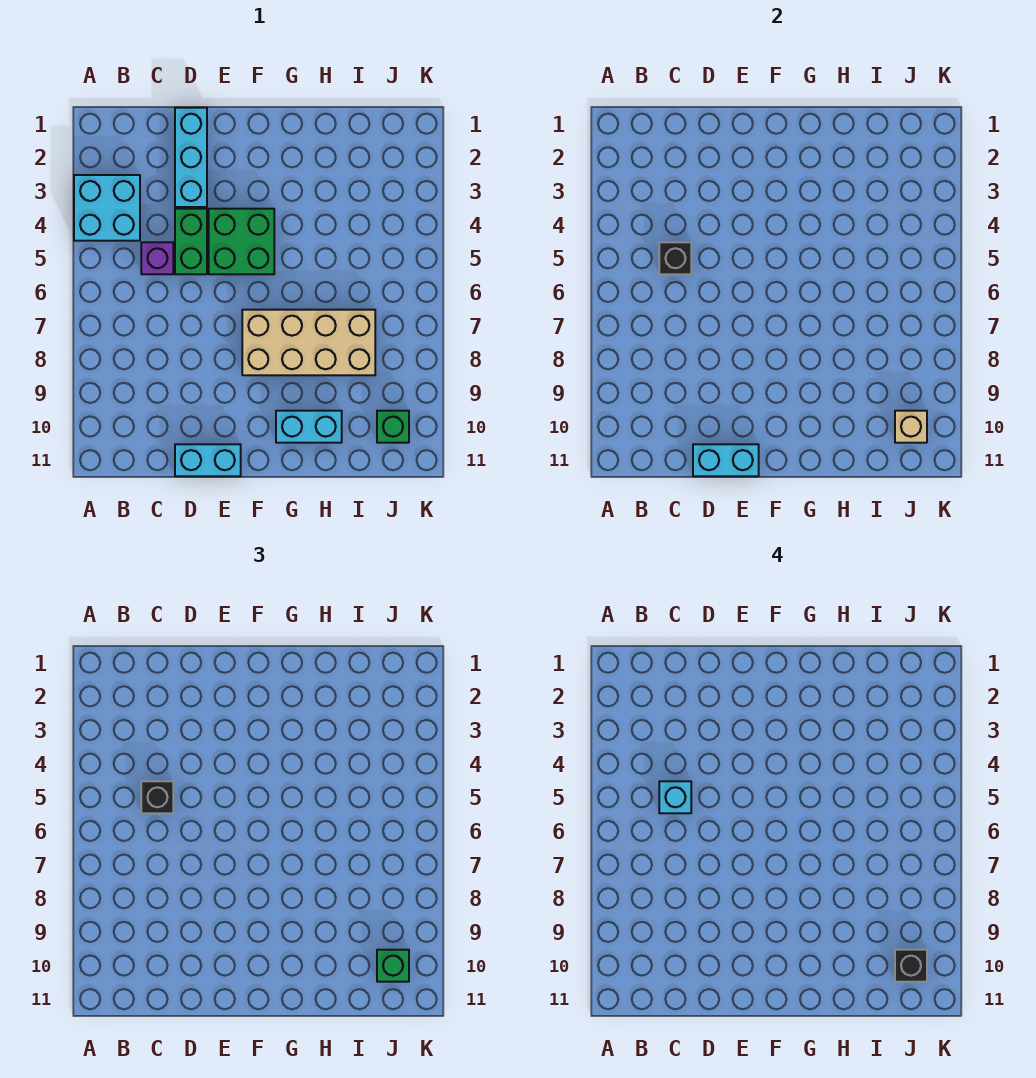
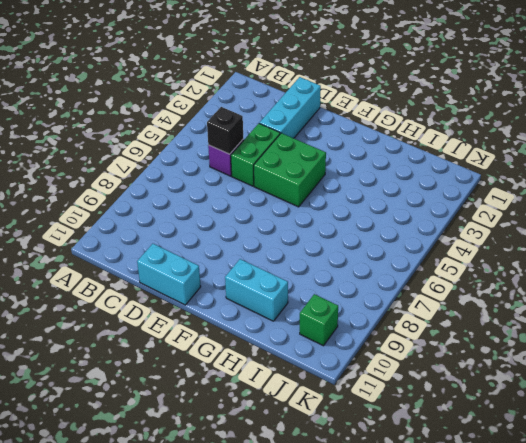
none -> cyan brick A3:B4 level 1
none -> tan brick F7:I8 level 1
none -> cyan brick D11:E11 level 2

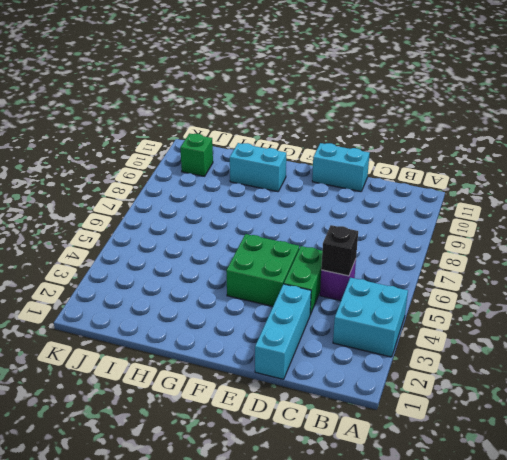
none -> tan brick F7:I8 level 1
none -> cyan brick D11:E11 level 2
none -> tan brick J10 level 2

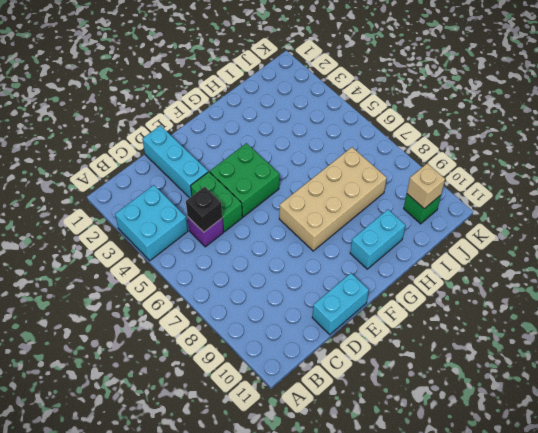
none -> cyan brick D11:E11 level 2
none -> black brick C5 level 3
none -> green brick J10 level 3

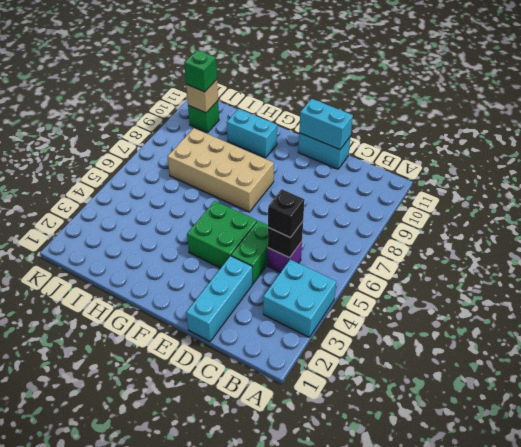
none -> cyan brick C5 level 4
none -> black brick J10 level 4

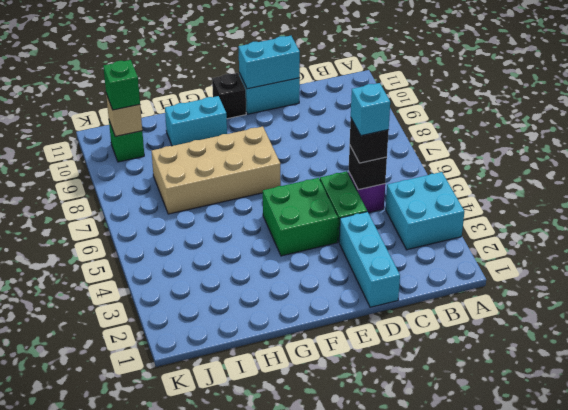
black brick F11 level 1 -> black brick J10 level 4

